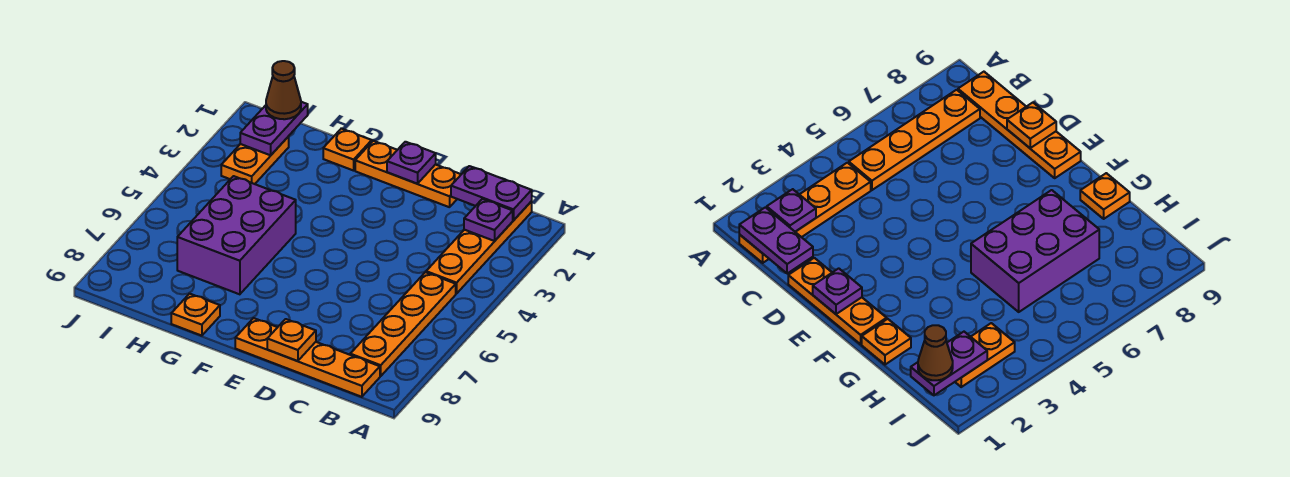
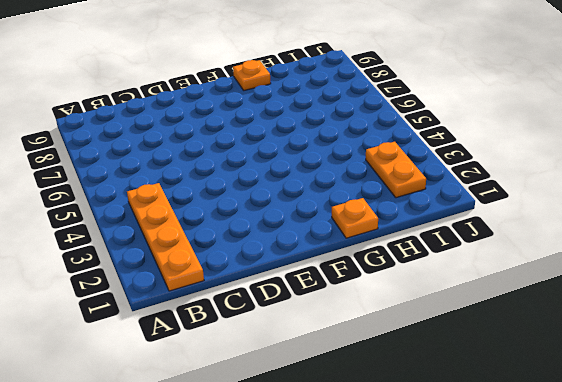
none -> orange plate B5:B8 level 1
none -> orange plate B9:E9 level 1
none -> orange plate D1:F1 level 1

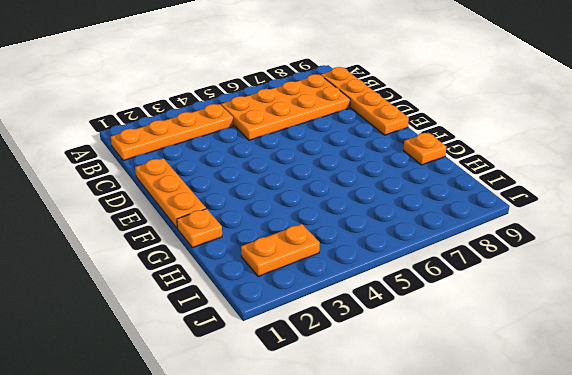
orange plate B5:C8 level 1 -> orange plate B5:B8 level 1
none -> purple brick G5:H7 level 1
none -> purple plate B1:C1 level 2
none -> purple plate B2 level 2

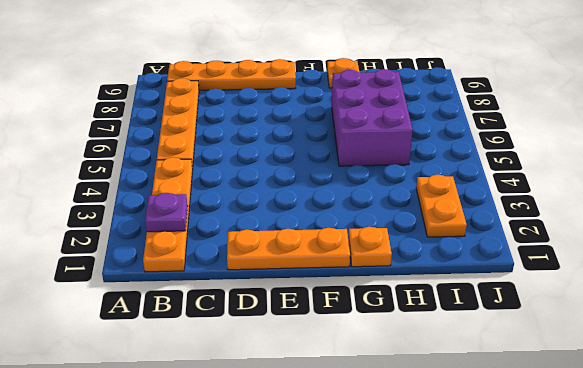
none -> purple plate B1:C1 level 2
none -> orange plate D9 level 2
none -> purple plate E1 level 2

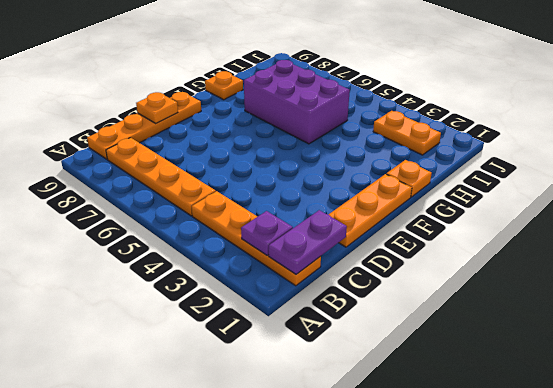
none -> purple plate E1 level 2
none -> purple plate I1:I2 level 2
none -> brown cone I1 level 3

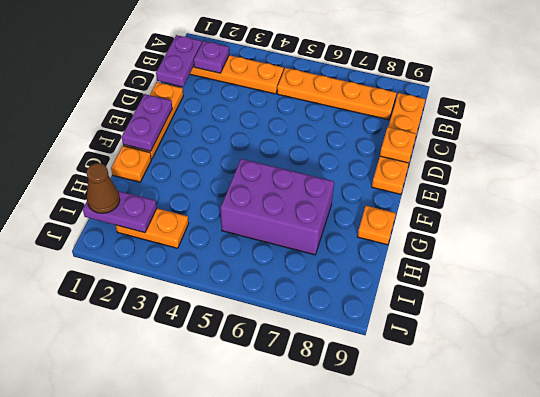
purple plate E1:F1 level 2 -> purple plate E1 level 2

